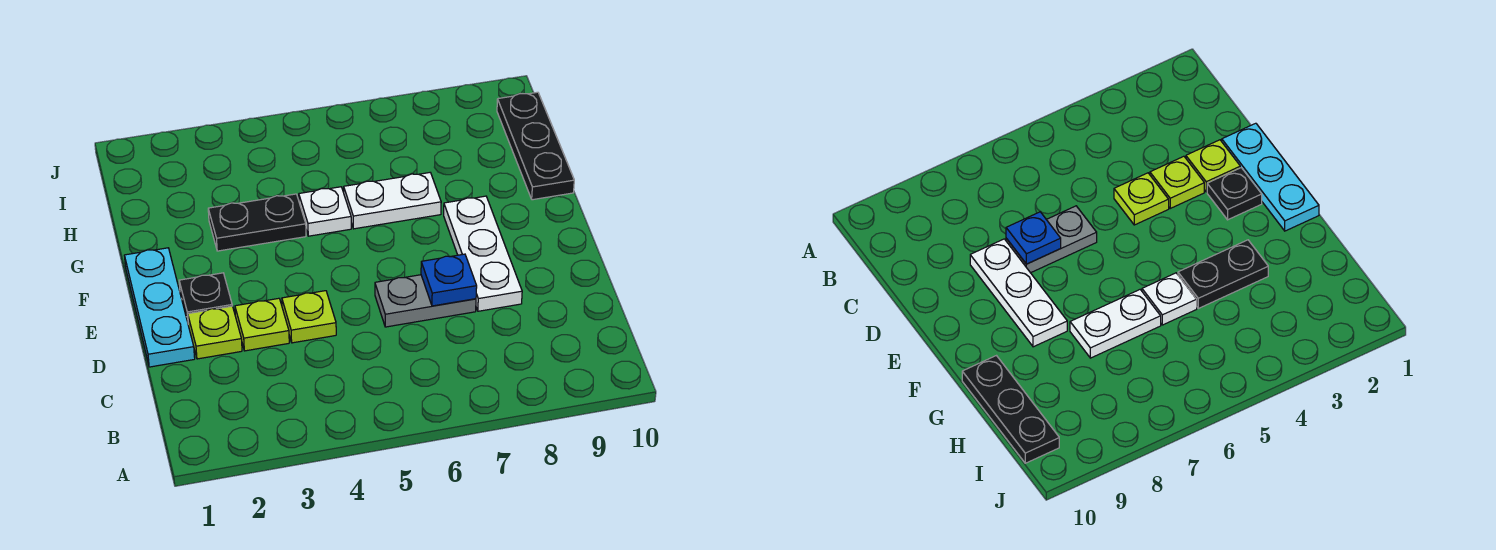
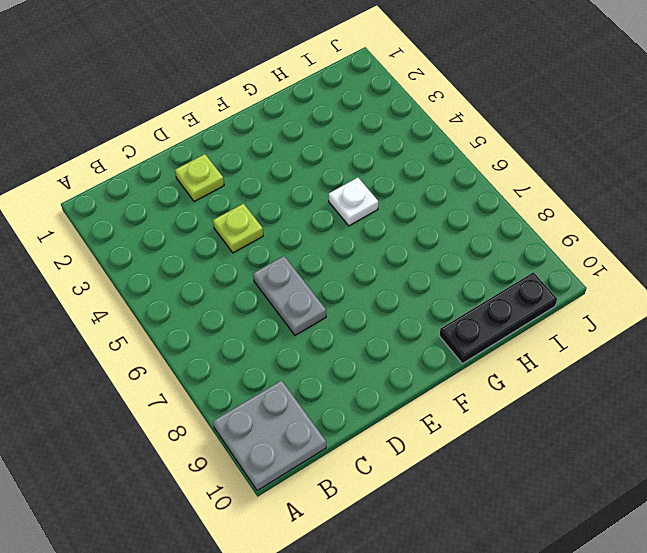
grey plate A9:B10 level 1 -> none
none -> cyan plate D1:F1 level 1
none -> lime plate D3 level 1
none -> white plate D8:F8 level 1

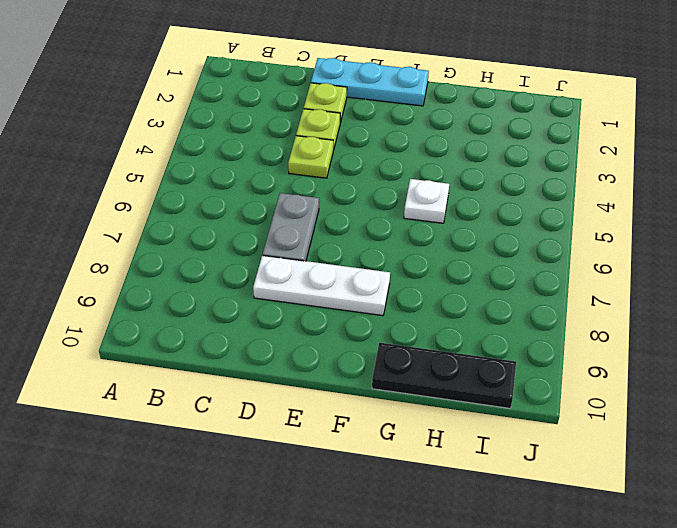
none -> black plate E2 level 1
none -> black plate G3:G4 level 1
none -> white plate G6:G7 level 1

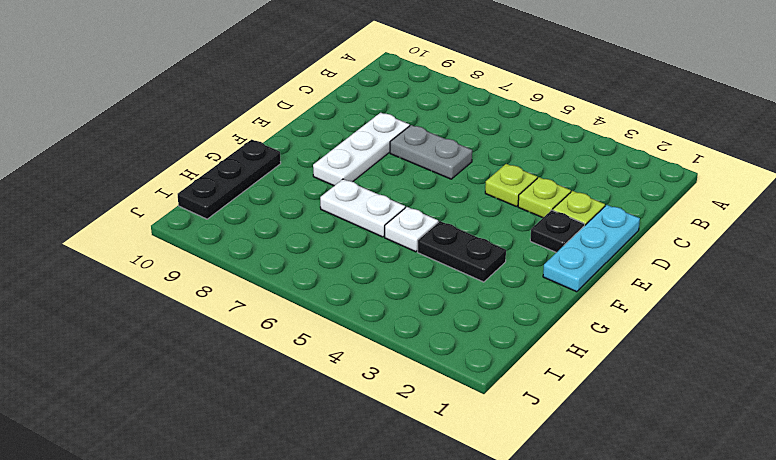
none -> blue plate D7 level 2

